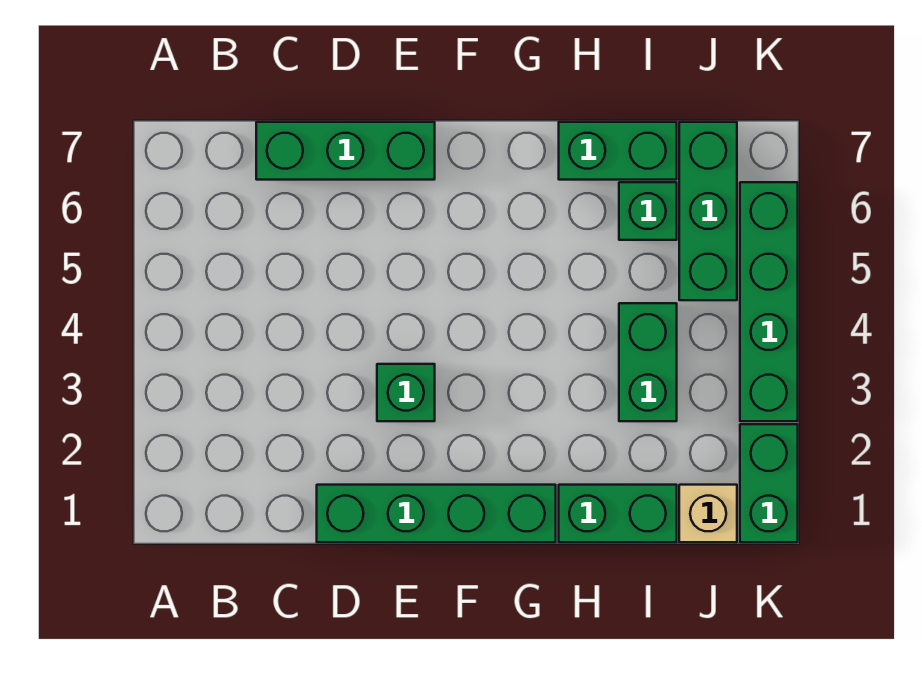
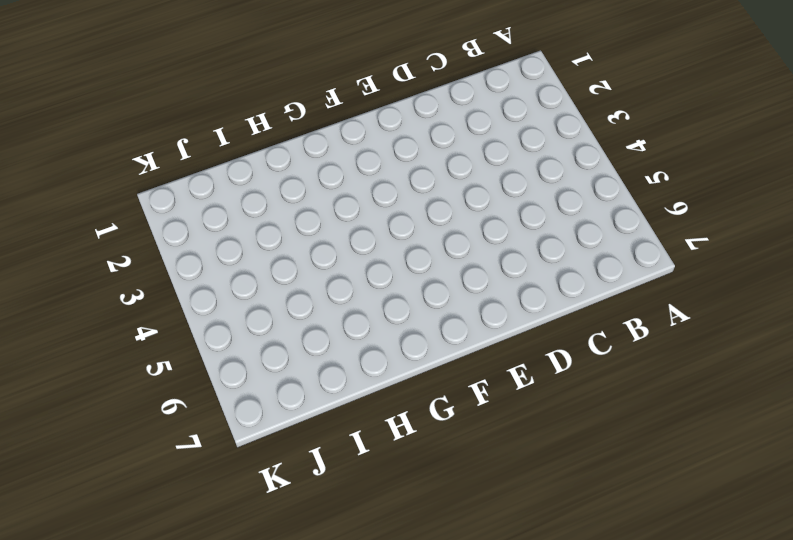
none -> green brick C7:E7 level 1
none -> green brick D1:G1 level 1

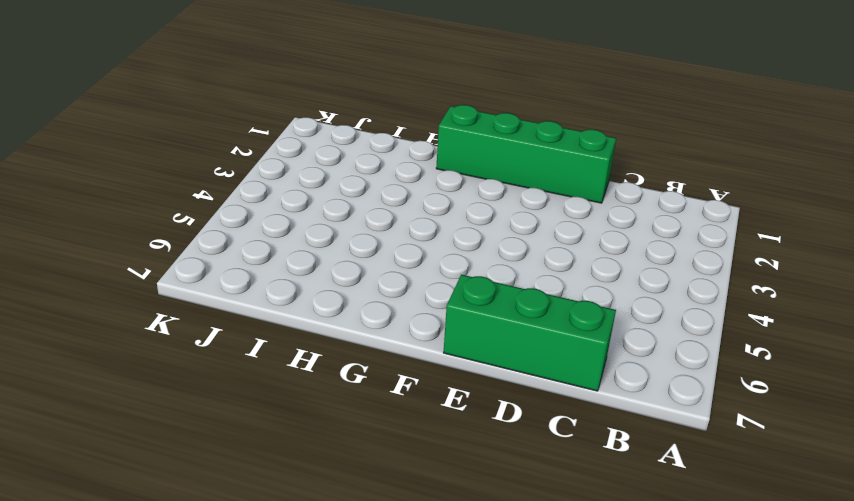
none -> green brick E3 level 1
none -> green brick H1:I1 level 1

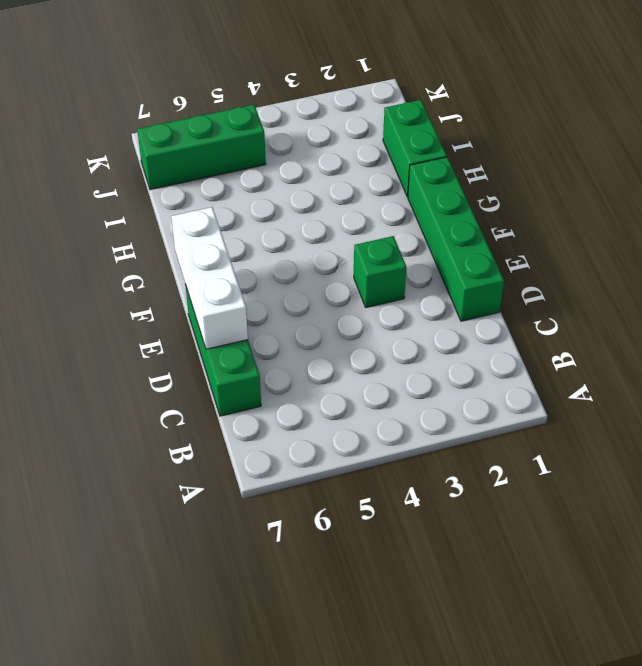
white brick D7:F7 level 2 -> none
none -> green brick H7:I7 level 1
none -> green brick I3:I4 level 1

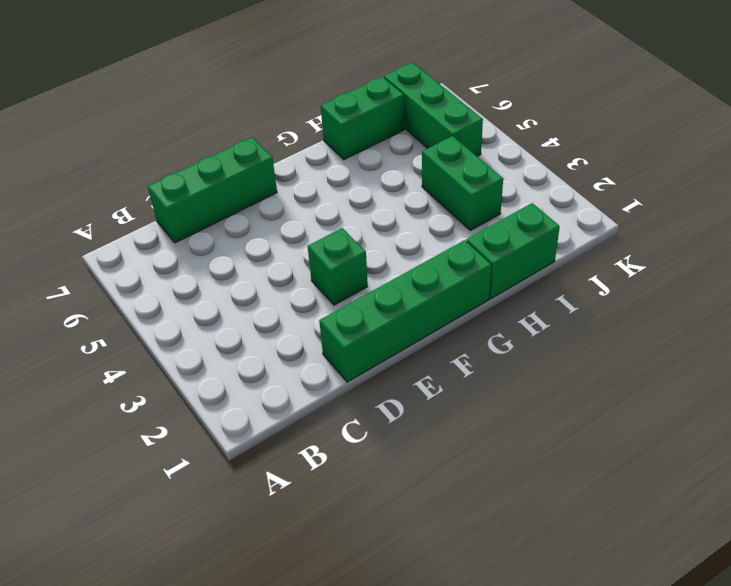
none -> green brick I6 level 1
none -> tan brick J1 level 1

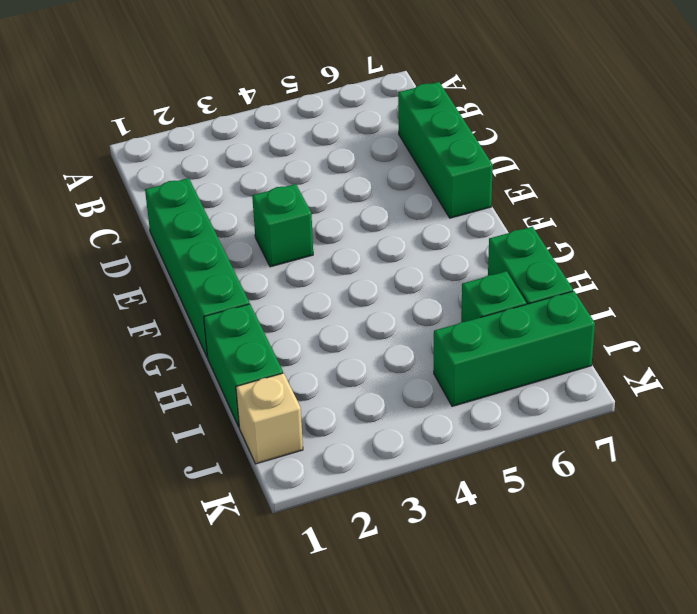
none -> green brick I3:I4 level 1
none -> green brick K1:K2 level 1

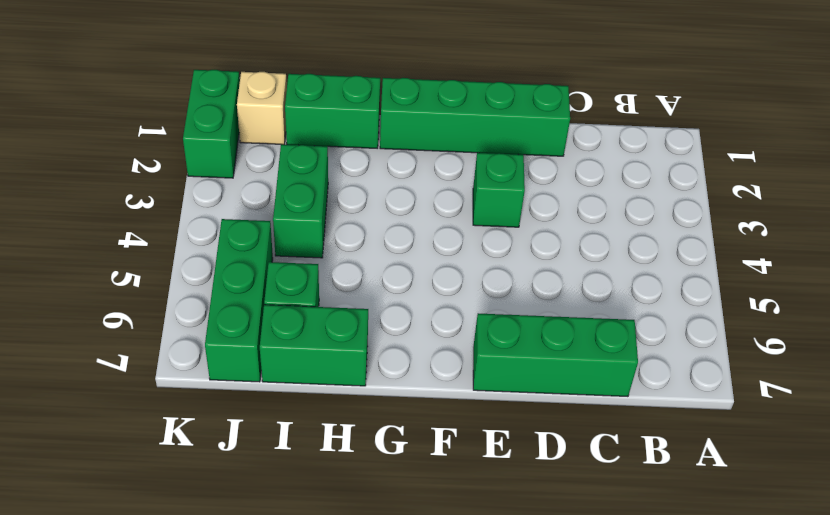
none -> green brick K3:K6 level 1

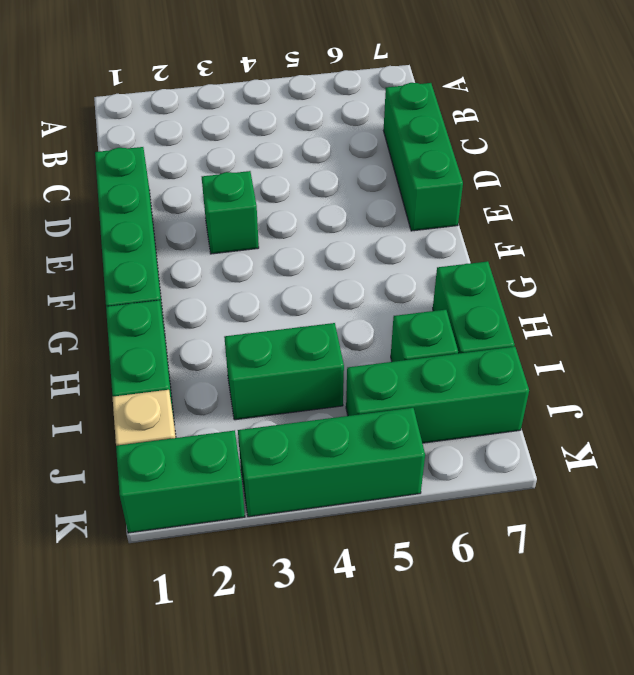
green brick K3:K5 level 1 -> green brick K3:K6 level 1

